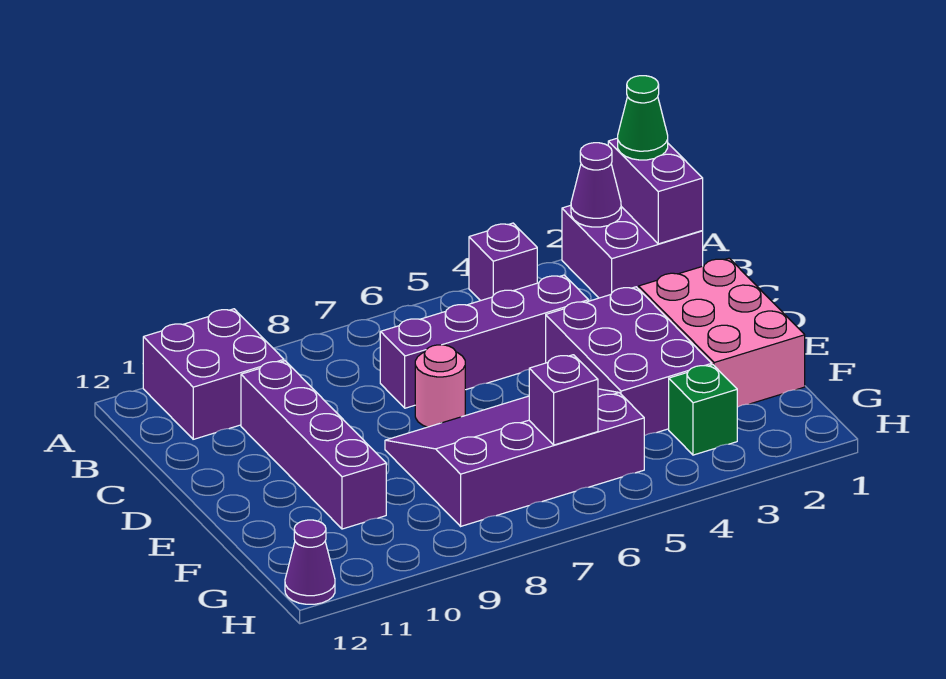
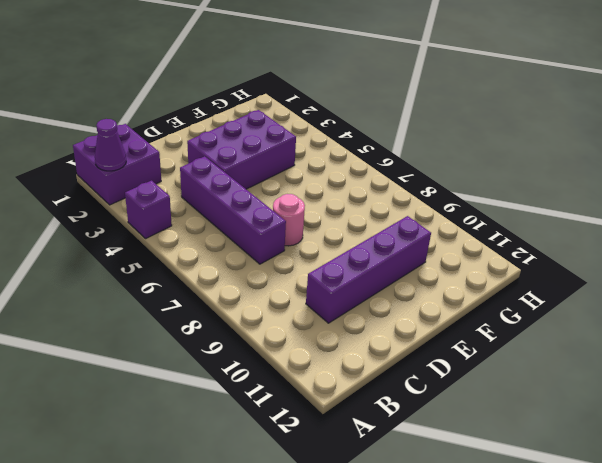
none -> purple brick A10:B11 level 1
none -> pink brick D1:F2 level 1
none -> purple slope E5:G8 level 1 top G

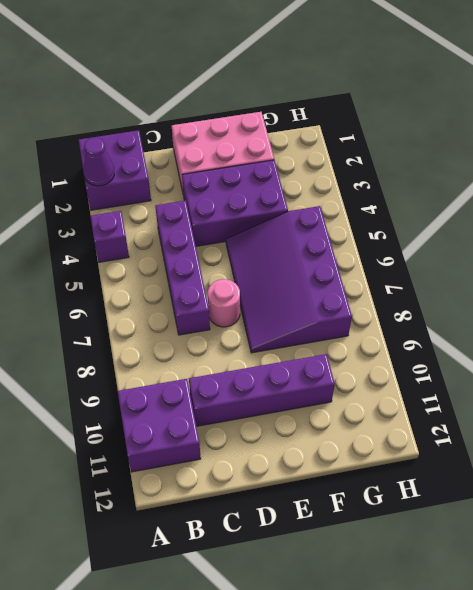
none -> green brick G3 level 1
none -> purple cone H12 level 1
none -> purple brick A1:B1 level 2

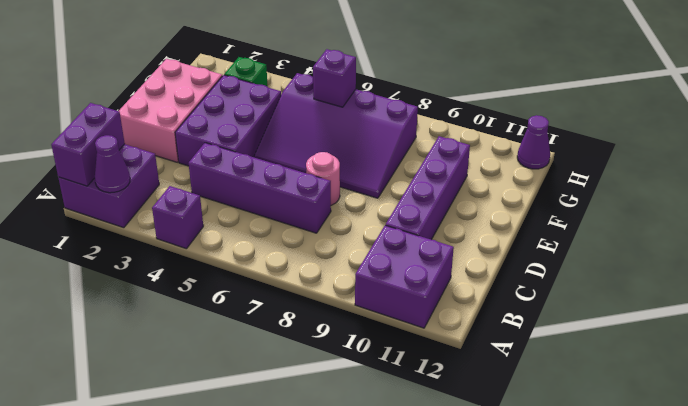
none -> green cone A1 level 3

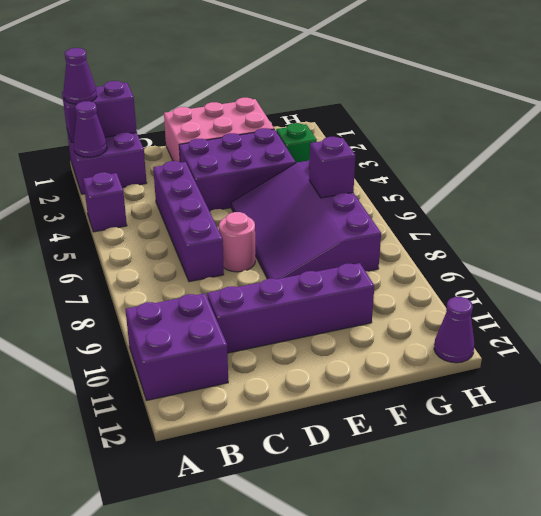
purple cone A1 level 3 -> green cone A1 level 3

